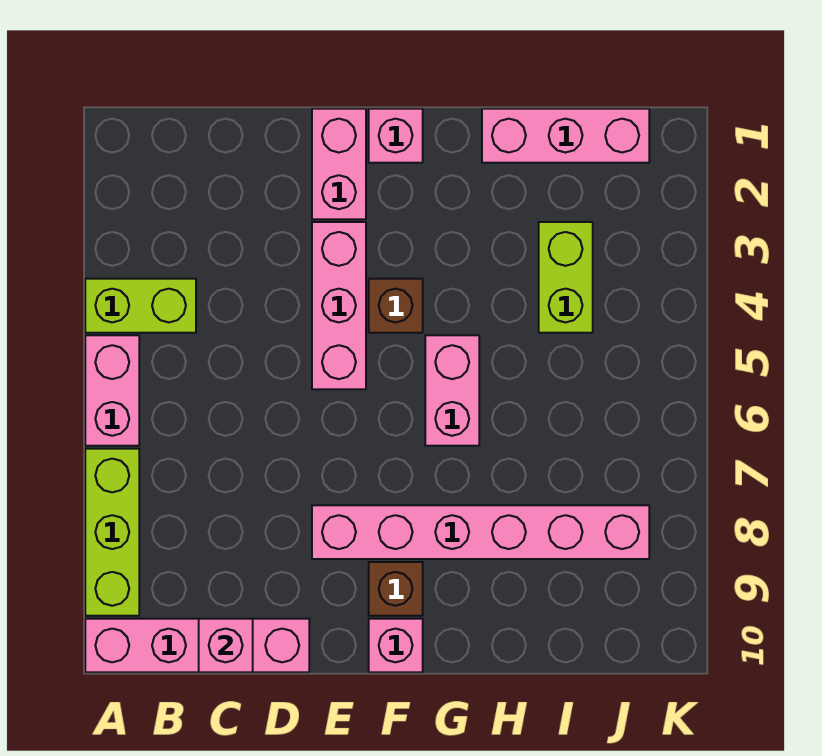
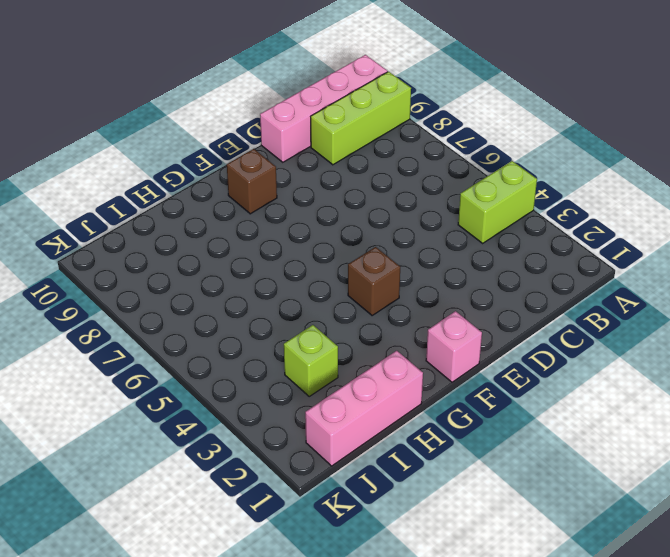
lime brick A9:C9 level 1 -> lime brick A7:A9 level 1
lime brick I3 level 1 -> lime brick I3:I4 level 1
none -> pink brick A5:A6 level 1
none -> pink brick E1:E2 level 1
none -> pink brick E3:E5 level 1

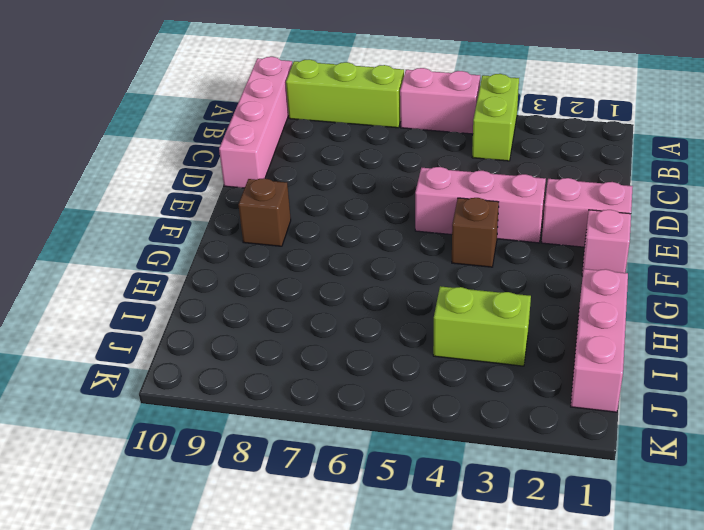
none -> pink brick E8:J8 level 1
none -> pink brick F10 level 1
none -> pink brick G5:G6 level 1

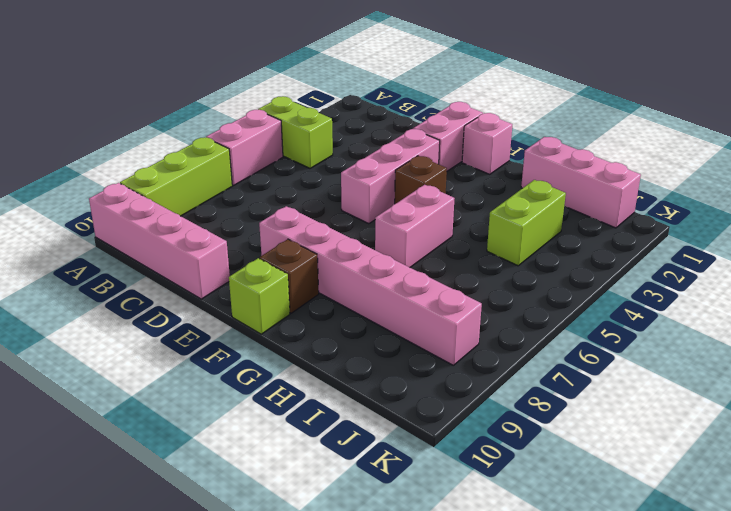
lime brick F10 level 1 -> pink brick F10 level 1
none -> pink brick C10 level 2

